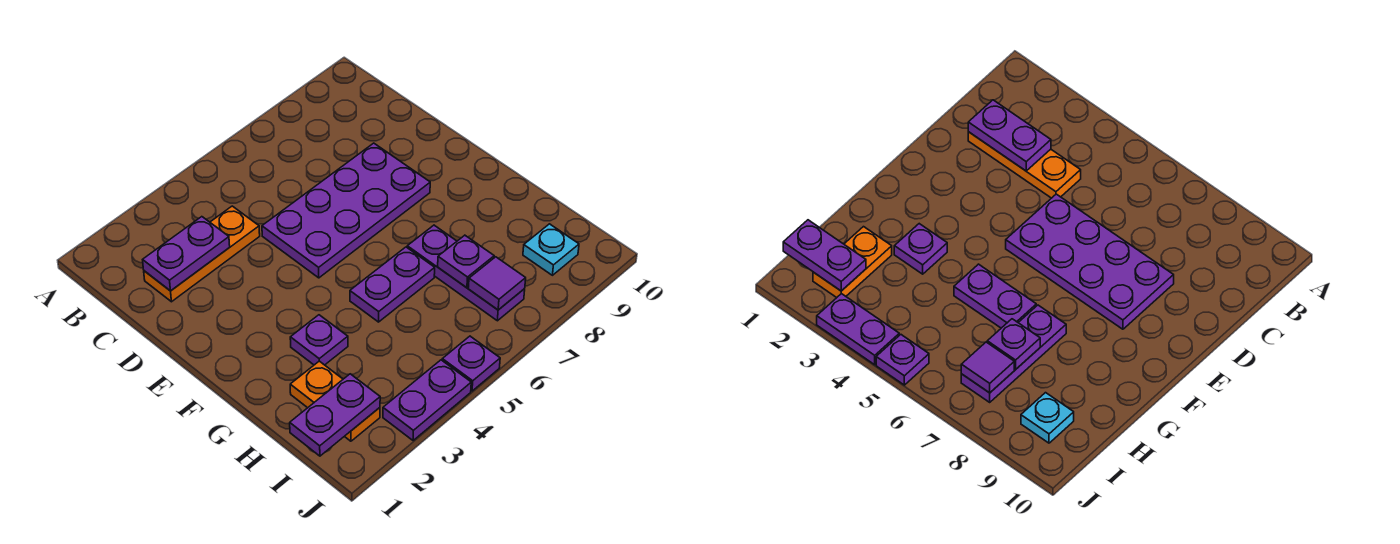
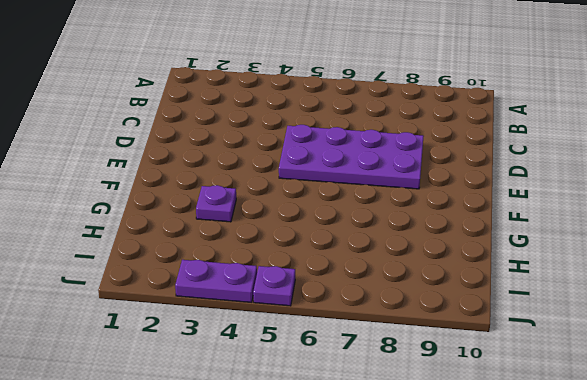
none -> orange plate C2:C4 level 1
none -> purple plate G5:G6 level 1
none -> purple plate G7:I7 level 1

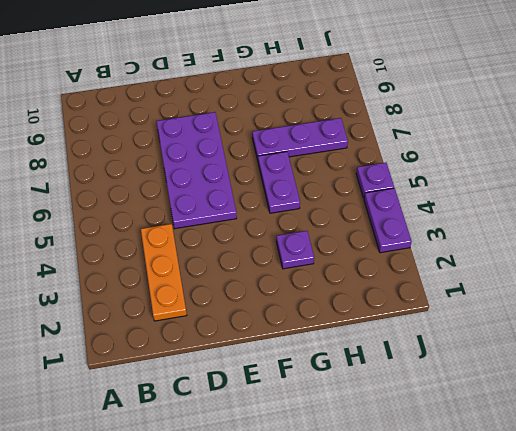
none -> orange plate H2:I2 level 1
none -> cyan plate I9 level 1
none -> purple plate C2:C3 level 2

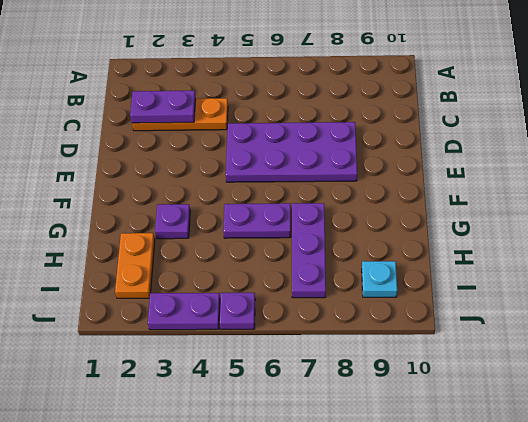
none -> purple plate H7 level 2
none -> purple plate I1:I2 level 2
none -> purple tile I7 level 2

